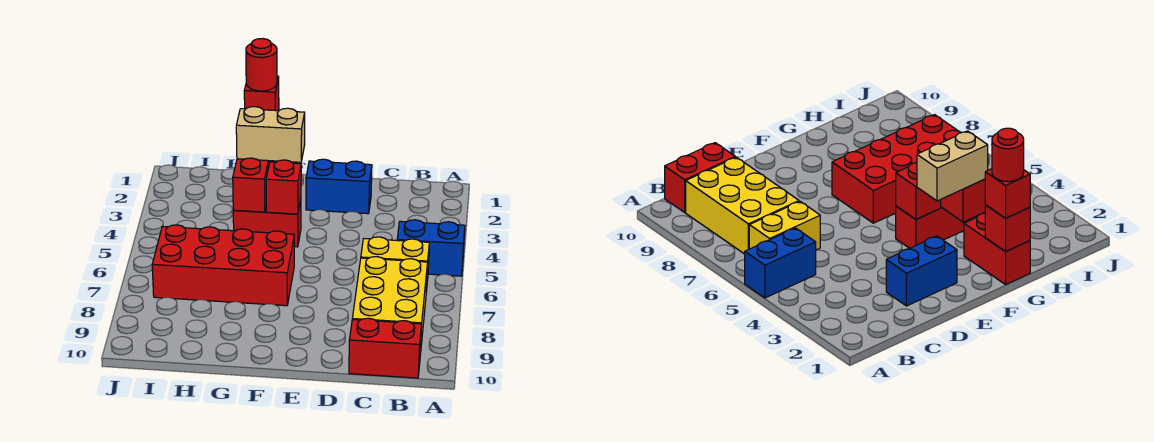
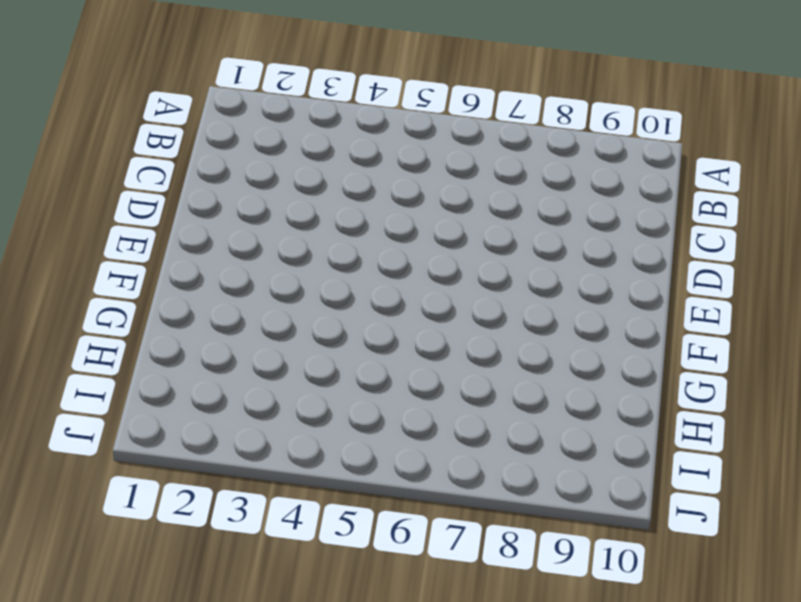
none -> blue brick A5:B5 level 1
none -> yellow brick B6:C6 level 1
none -> yellow brick B7:C9 level 1

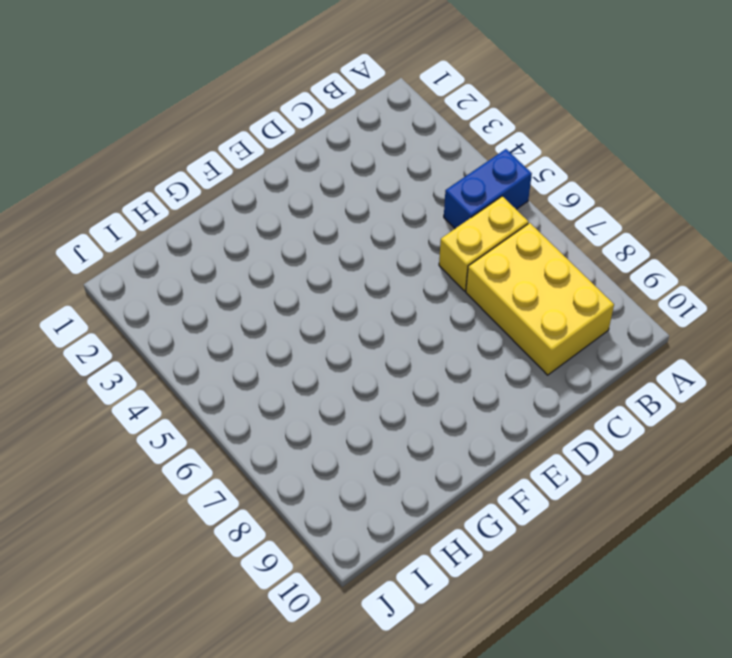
none -> red brick B10:C10 level 1
none -> blue brick D2:E2 level 1
none -> red brick F4:G4 level 1

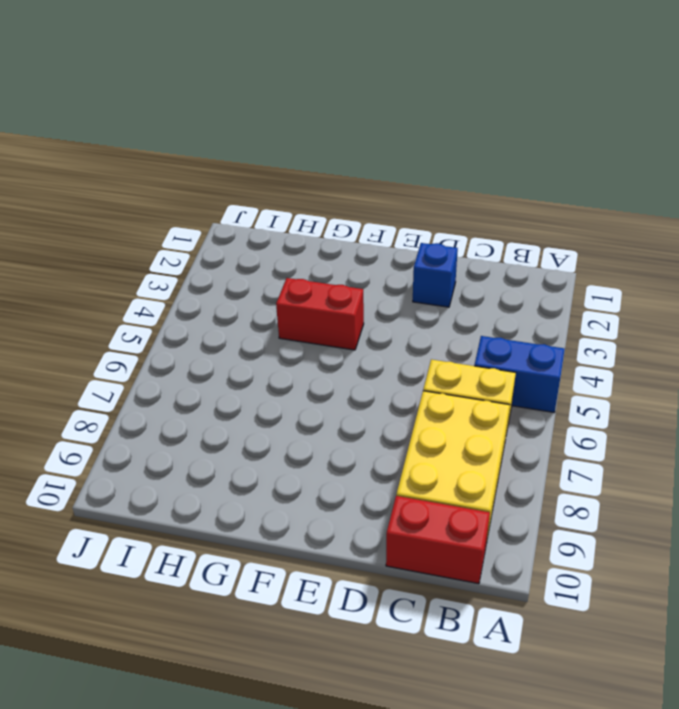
blue brick D2 level 1 -> blue brick D2:E2 level 1
none -> red brick F6:I7 level 1
none -> red brick G1:G2 level 1
none -> red brick F4 level 2

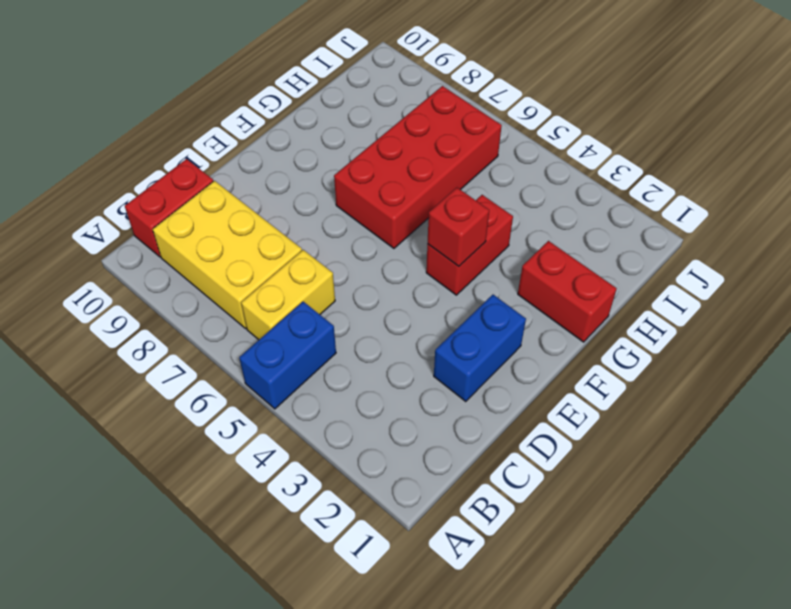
none -> red brick G1 level 2
none -> red brick G3:G4 level 2
none -> tan brick F3:G3 level 3

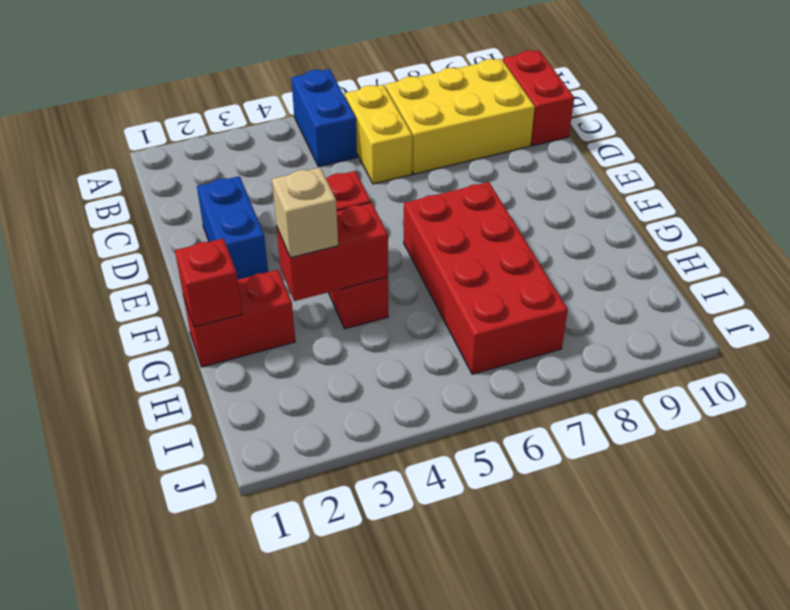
tan brick G3 level 3 -> tan brick F3:G3 level 3
none -> red brick G1 level 3
none -> red round brick G1 level 4

